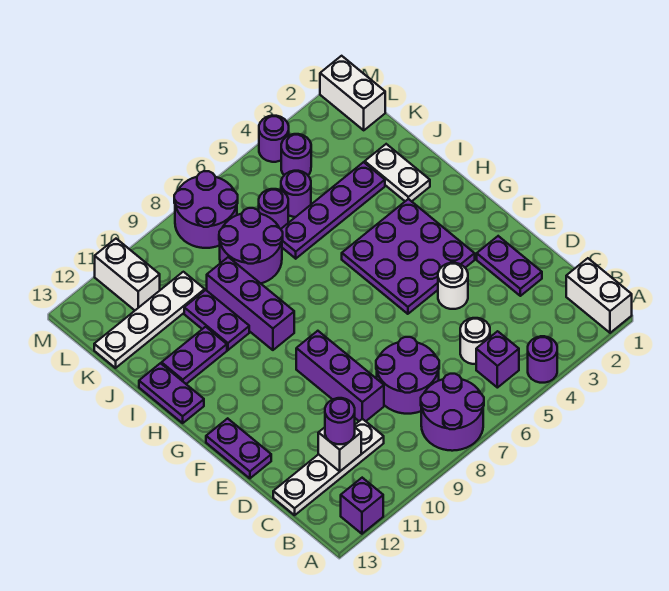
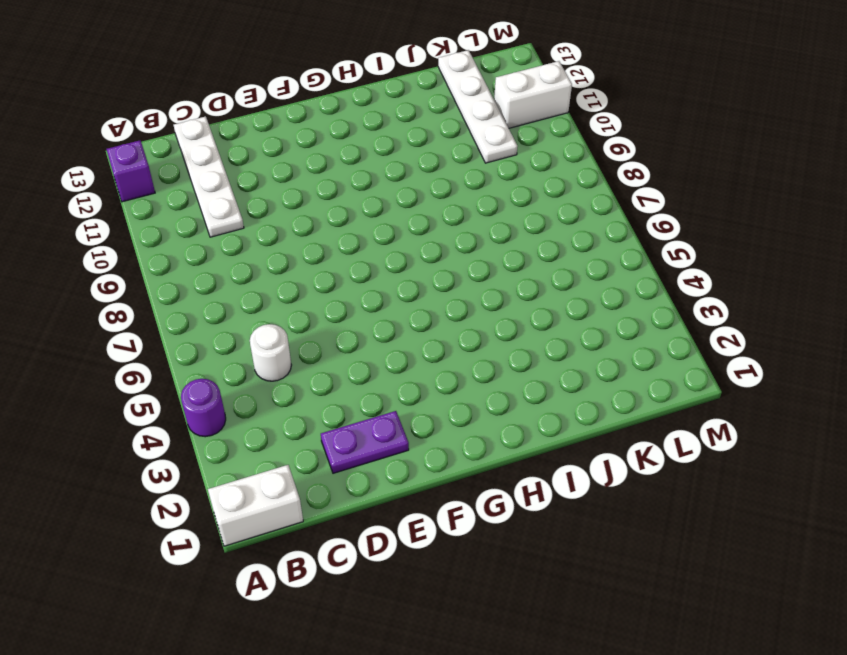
none -> purple round brick A7:B8 level 1
none -> purple brick B5 level 1
none -> purple round brick C7:D8 level 1
none -> purple brick D9:F9 level 1

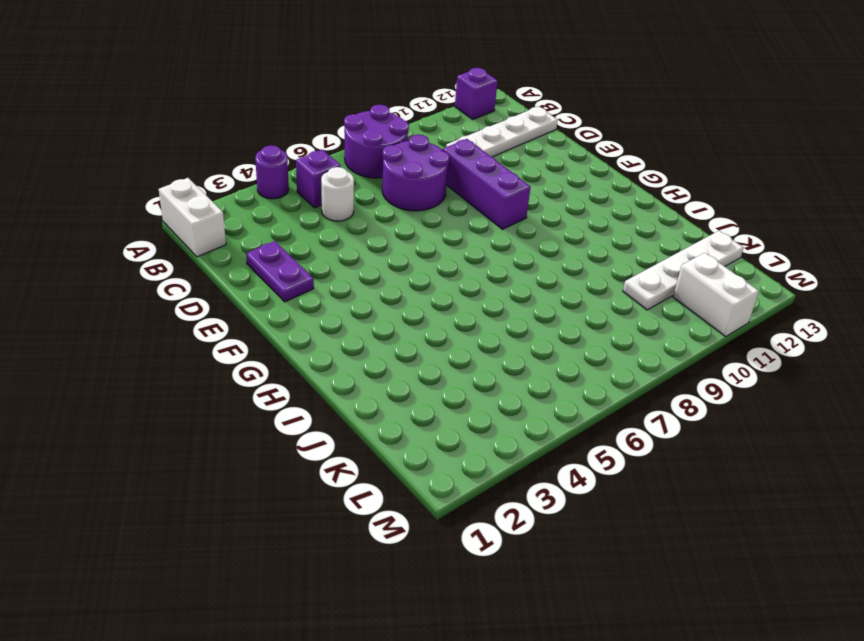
none -> white round brick E4 level 1
none -> purple plate E13:F13 level 1
none -> purple plate F3:H5 level 1
none -> purple brick H9:J9 level 1

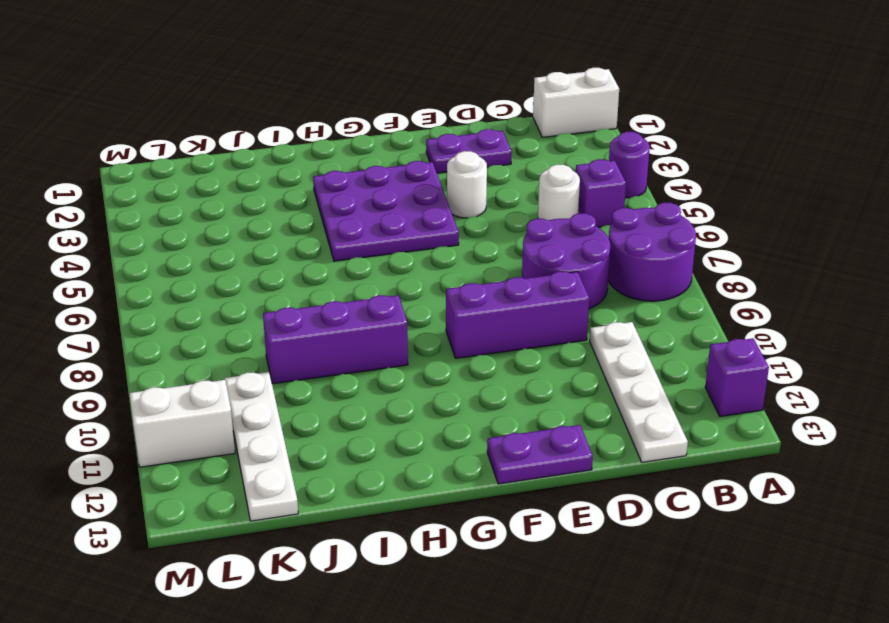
none -> purple plate H13:I13 level 1
none -> white plate I2:J2 level 1
none -> purple plate I10:J10 level 1
none -> purple plate I11:I12 level 1

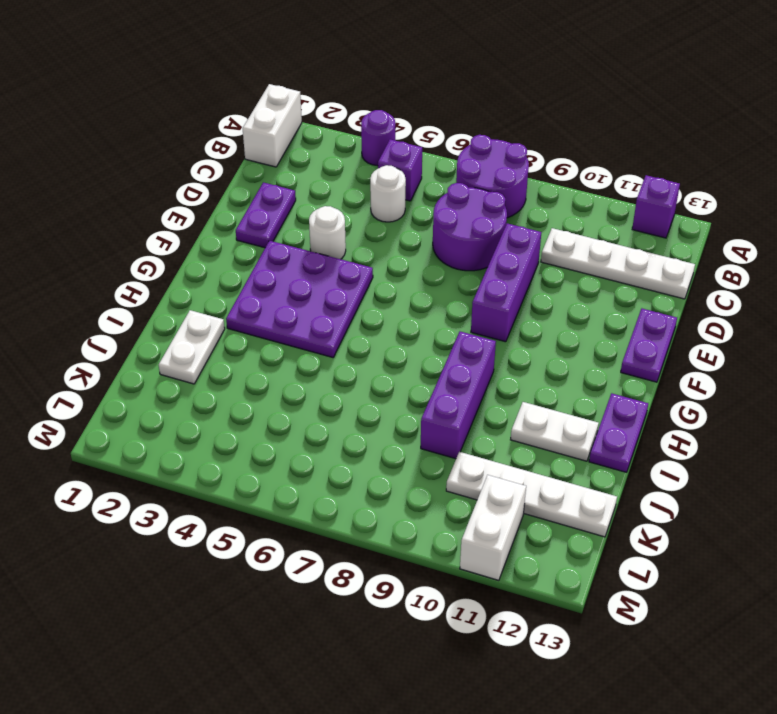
white plate I11:I12 level 1 -> purple plate I11:I12 level 1
none -> purple plate I10:J10 level 1
none -> purple plate J3:J6 level 1
none -> purple round brick J7:K8 level 1
none -> purple round brick K5 level 1

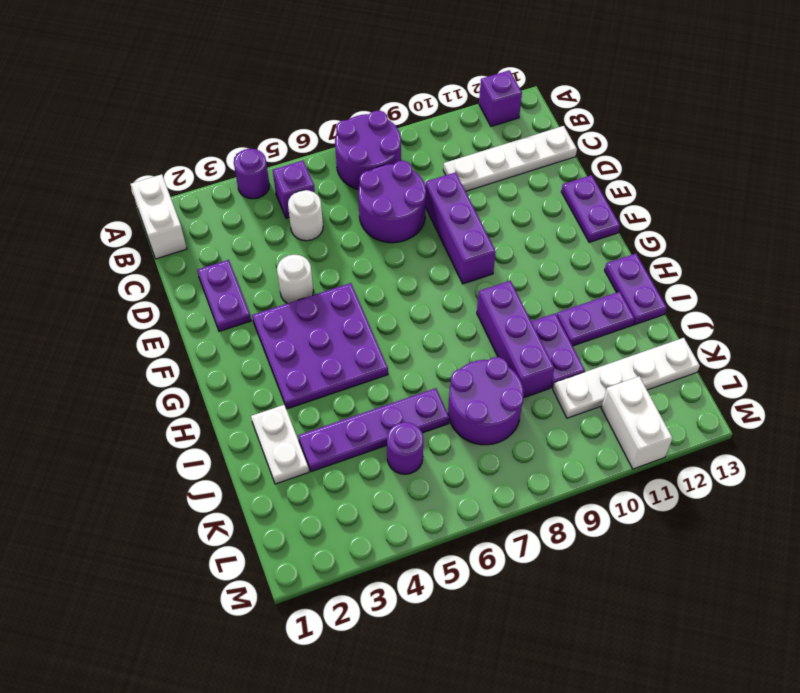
none -> purple round brick K6 level 1
none -> white brick L1:M1 level 1
none -> purple round brick L4 level 1
none -> purple round brick L7:M8 level 1

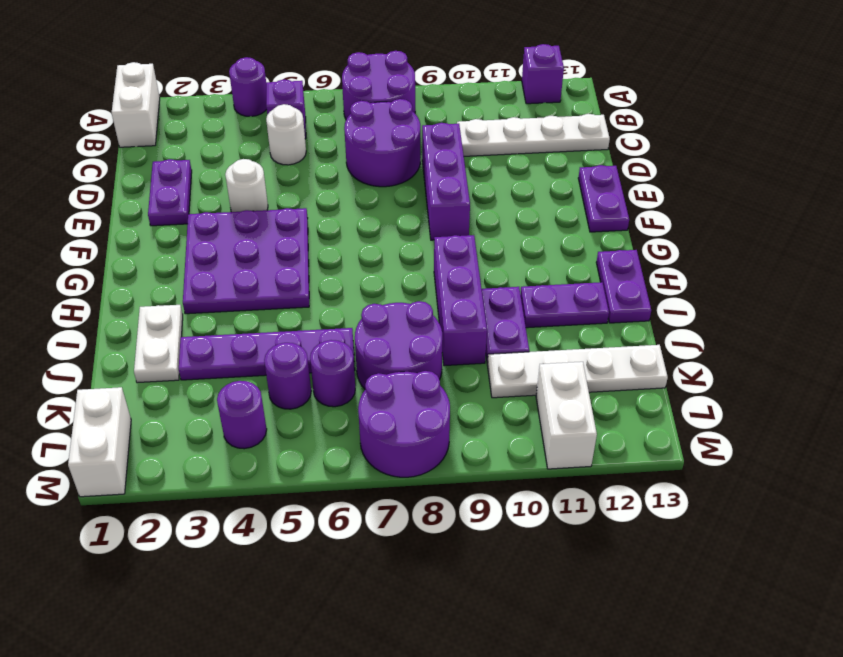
none -> purple round brick M4 level 1
none -> white brick C11 level 2
none -> purple round brick C11 level 3

